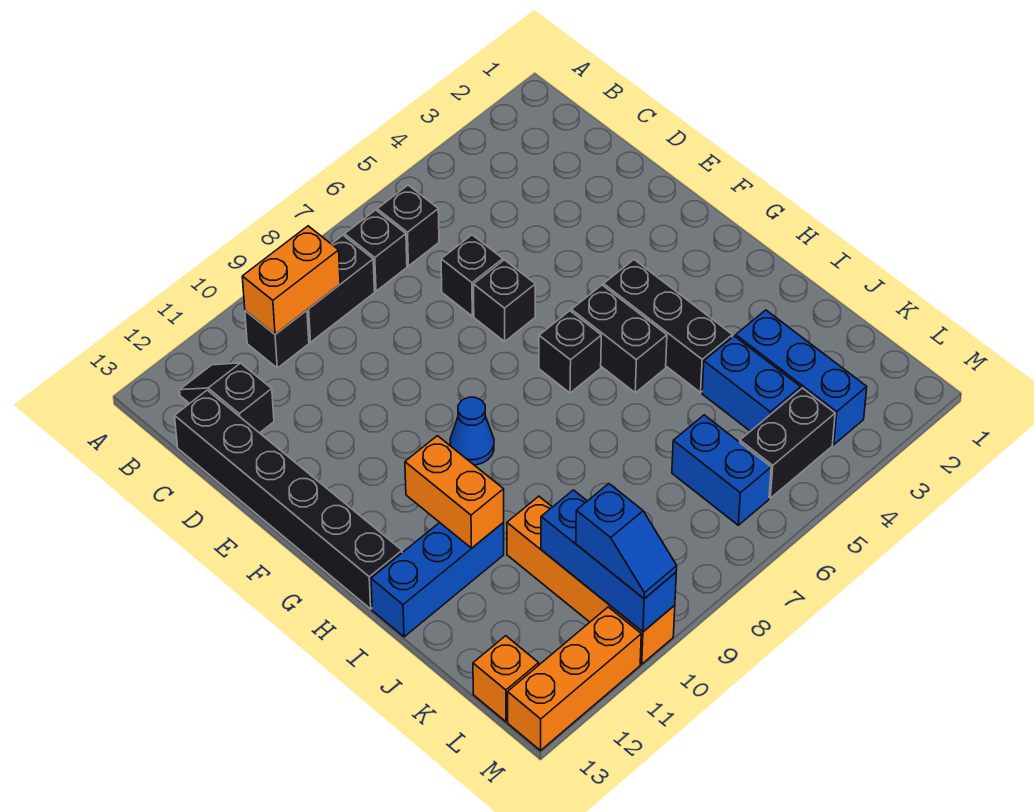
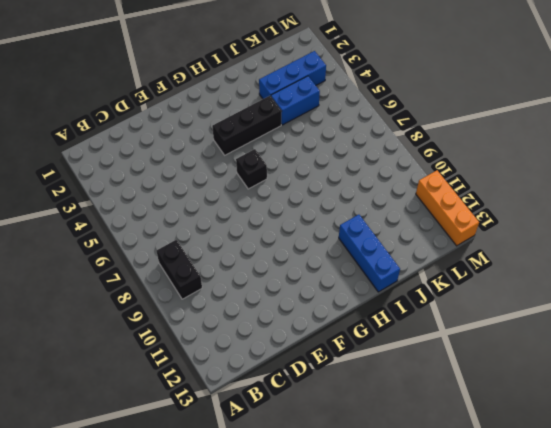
none -> black brick B6 level 1
none -> black brick B7 level 1
none -> black brick B10 level 1

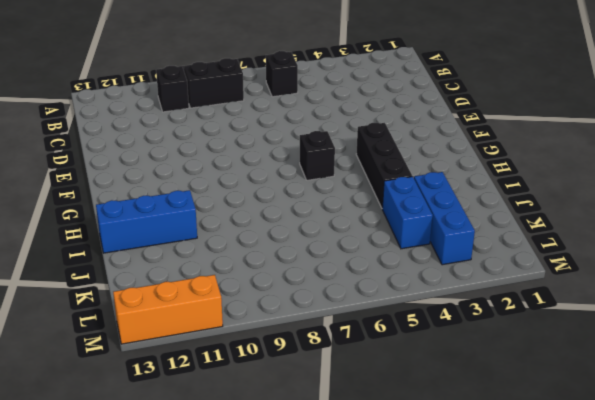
none -> black brick B7 level 1
none -> black slope B12:C12 level 1 top C
none -> black brick C13:H13 level 1

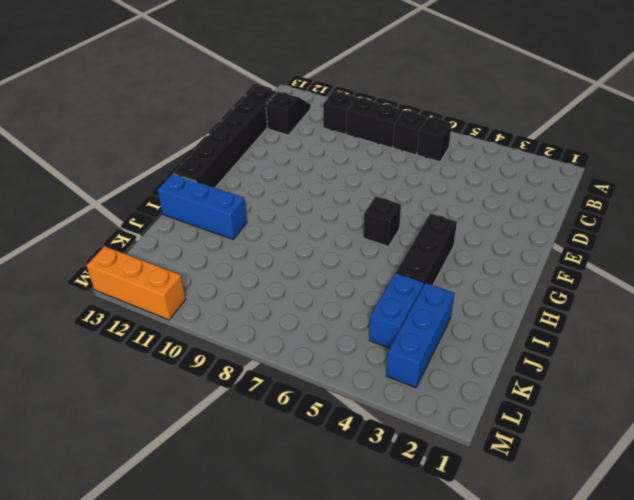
none -> black brick D6 level 1
none -> black brick E6 level 1
none -> black brick G5:H5 level 1

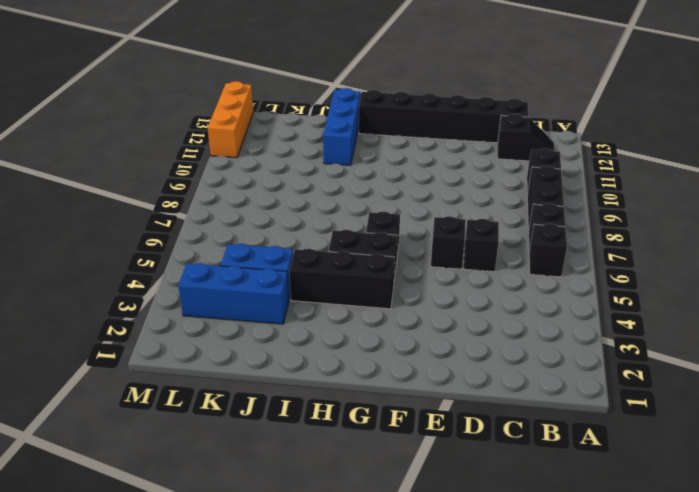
none -> blue cone G9 level 1
none -> orange brick J10:M10 level 1
none -> blue brick K6:L6 level 1

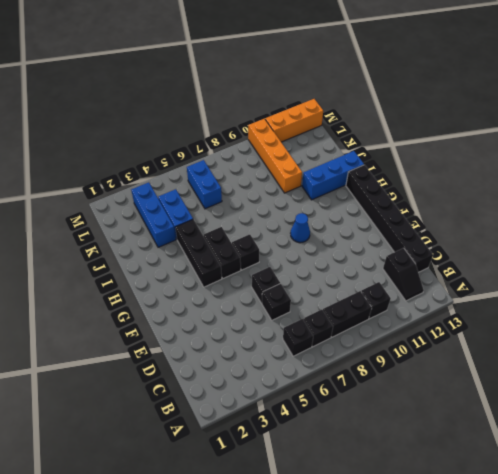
none -> black brick L4:L5 level 1
none -> orange brick L13 level 1
none -> orange brick B9:B10 level 2

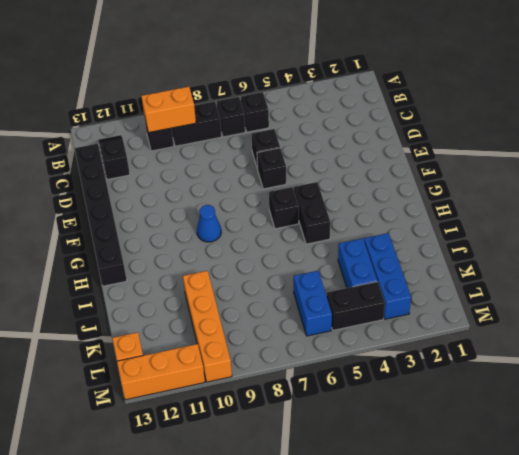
none -> black brick G4:I4 level 1
none -> blue brick I11:I13 level 1
none -> orange brick H11:I11 level 2

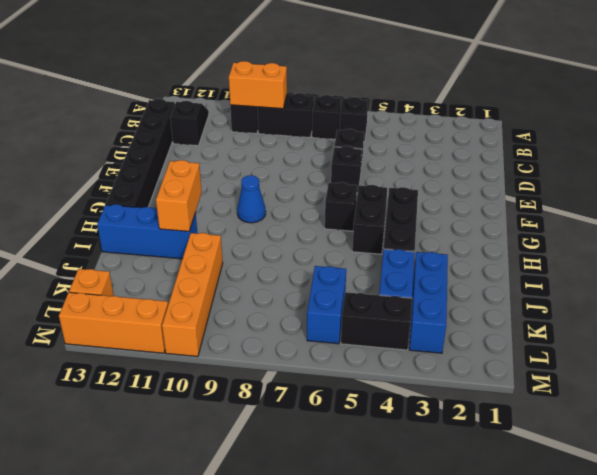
none -> blue brick K10:M10 level 2
none -> blue slope L10:M10 level 3 top L

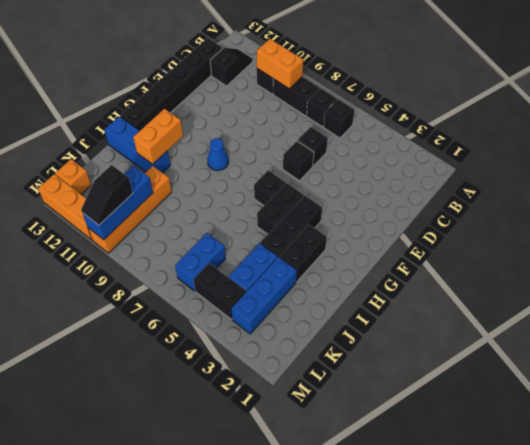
black brick H3:I3 level 1 -> none
black slope L10:M10 level 3 top L -> blue slope L10:M10 level 3 top L

